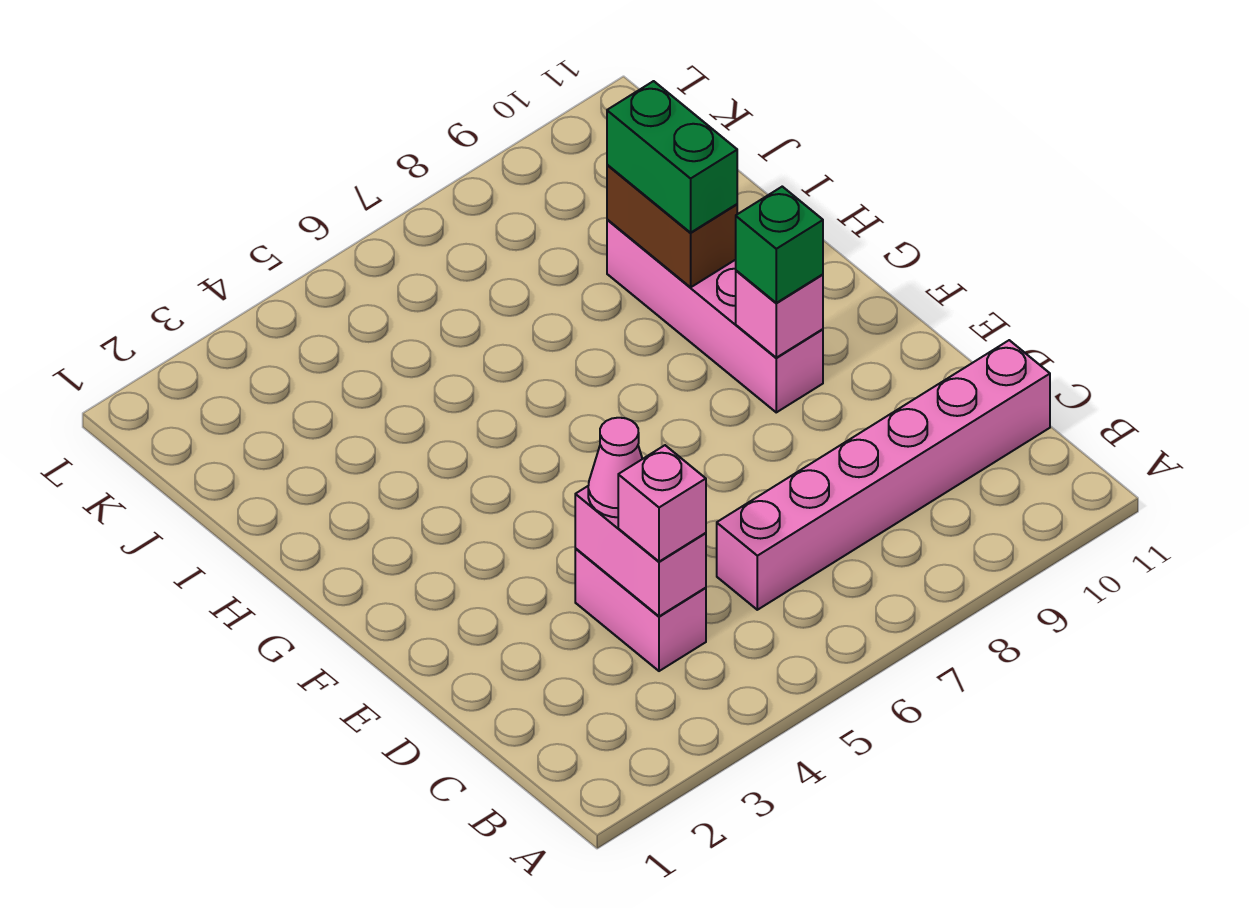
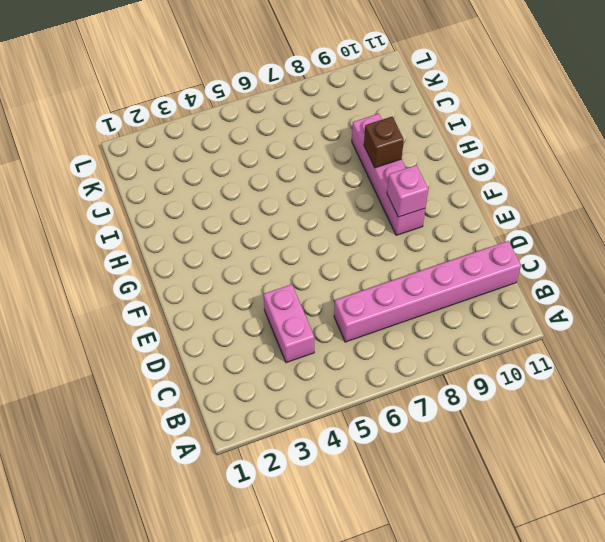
brown brick H9 level 2 -> brown brick H9:I9 level 2
none -> pink brick C4:D4 level 2
none -> pink brick C4 level 3

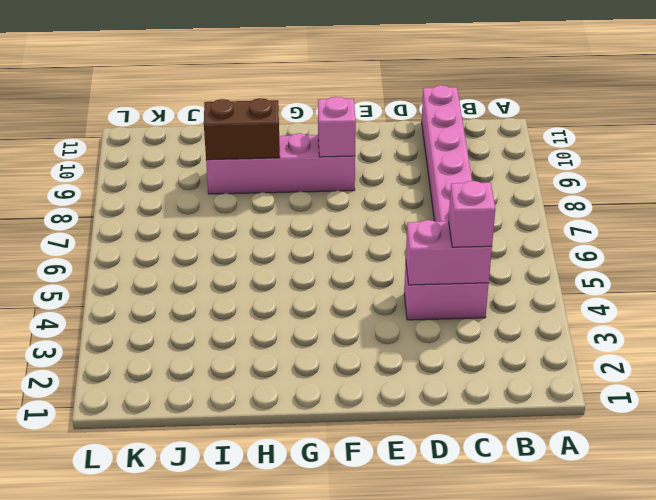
none -> pink cone D4 level 3
none -> green brick F9 level 3

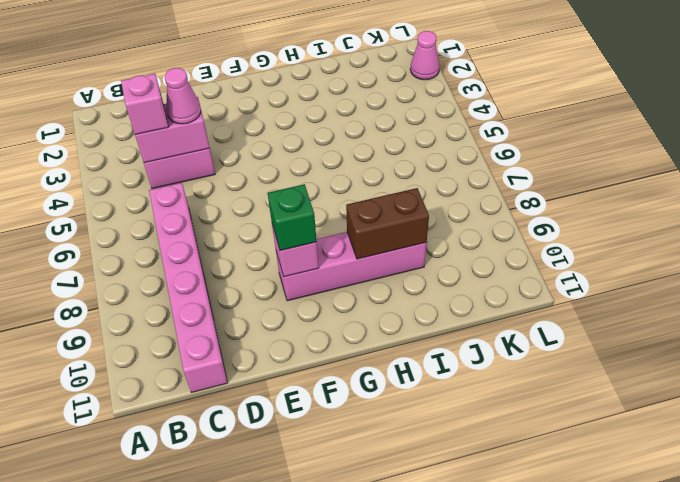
pink cone L2 level 1 -> none
none -> green brick H9:I9 level 3

